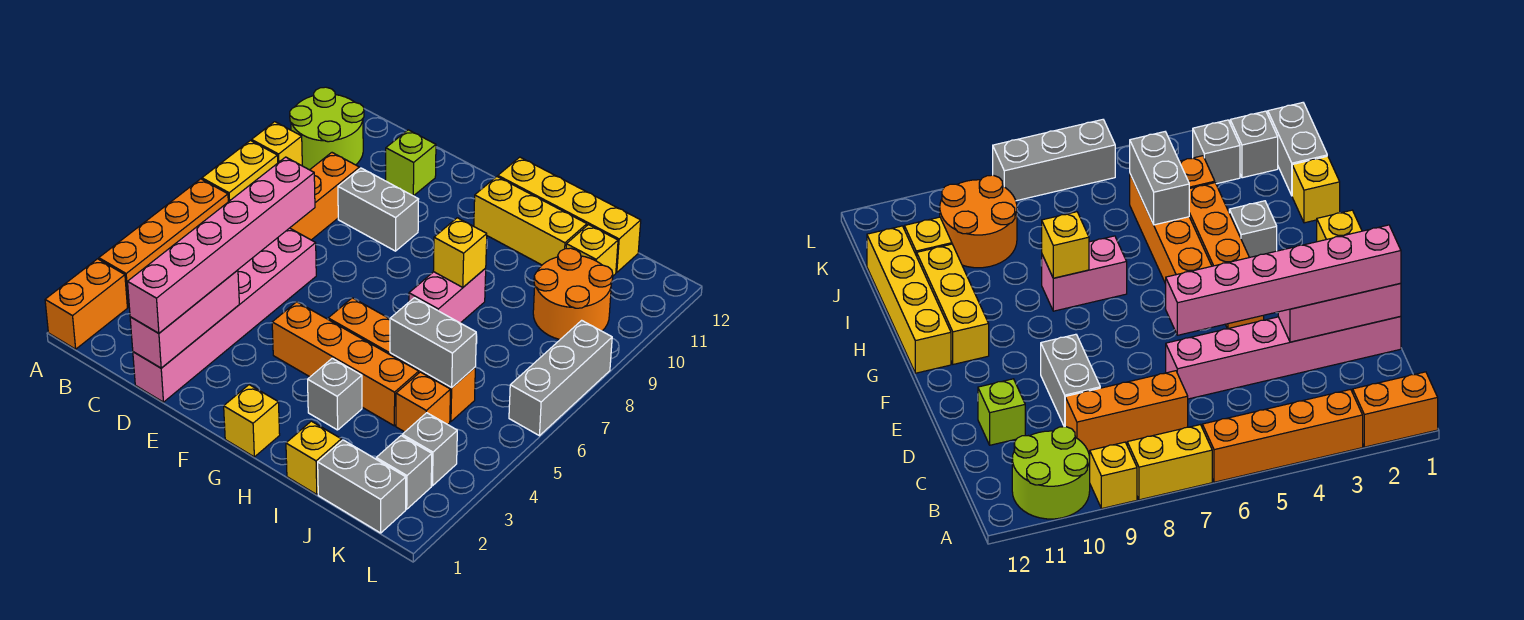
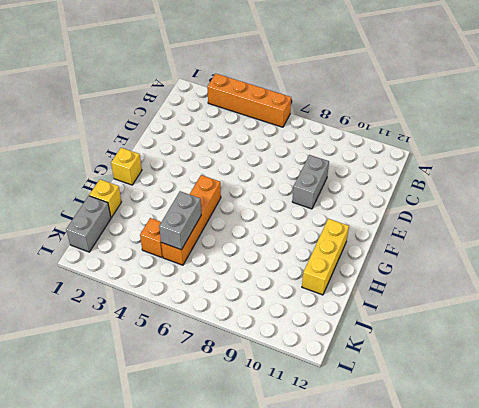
none -> orange brick A1:A2 level 1
none -> yellow brick A7:A8 level 1
none -> yellow brick A9 level 1

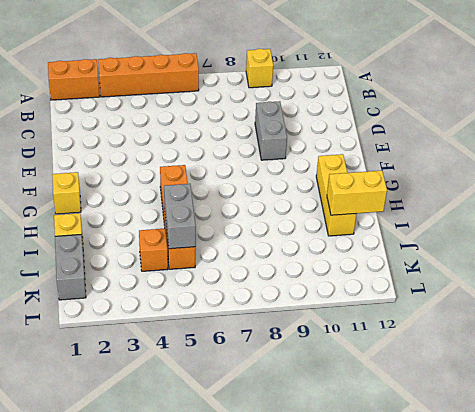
yellow brick I11:I12 level 2 -> yellow brick A7:A8 level 1
none -> lime round brick A10:B11 level 1
none -> orange brick C7:C9 level 1
none -> pink brick D1:D6 level 1

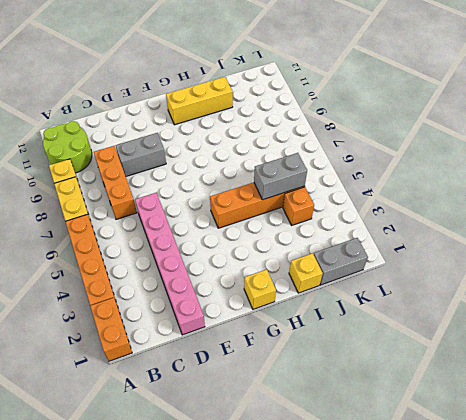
none -> lime brick D11 level 1
none -> orange brick F4:I4 level 1
none -> yellow brick G12:J12 level 1

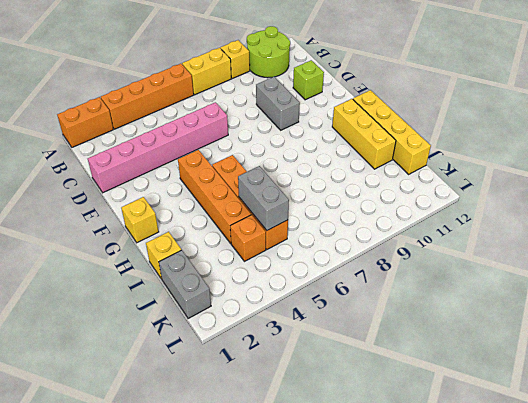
none -> orange brick C7:C9 level 1
none -> grey brick H3 level 1
none -> pink brick H7:H8 level 1

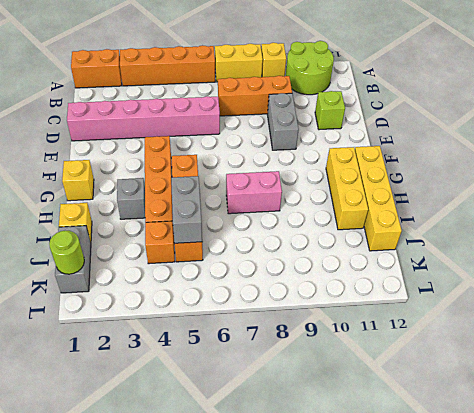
lime round brick K1 level 2 -> none
none -> orange round brick J9:K10 level 1
none -> yellow brick J11 level 1
none -> grey brick K2 level 1

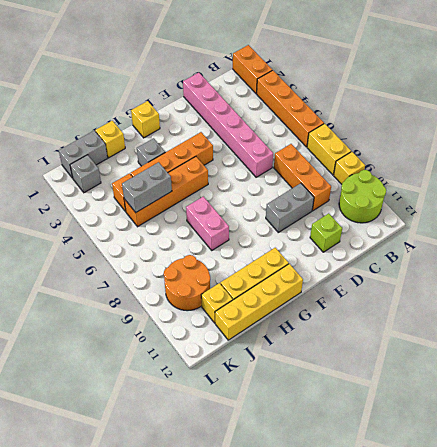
none -> grey brick K3 level 1
none -> grey brick L6:L8 level 1
none -> pink brick D1:D3 level 2

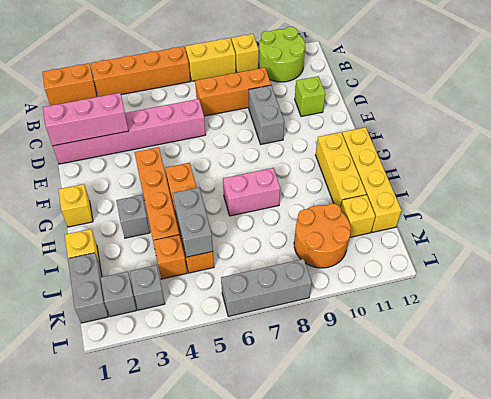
none -> yellow brick H8 level 2
none -> pink brick D1:D6 level 3

